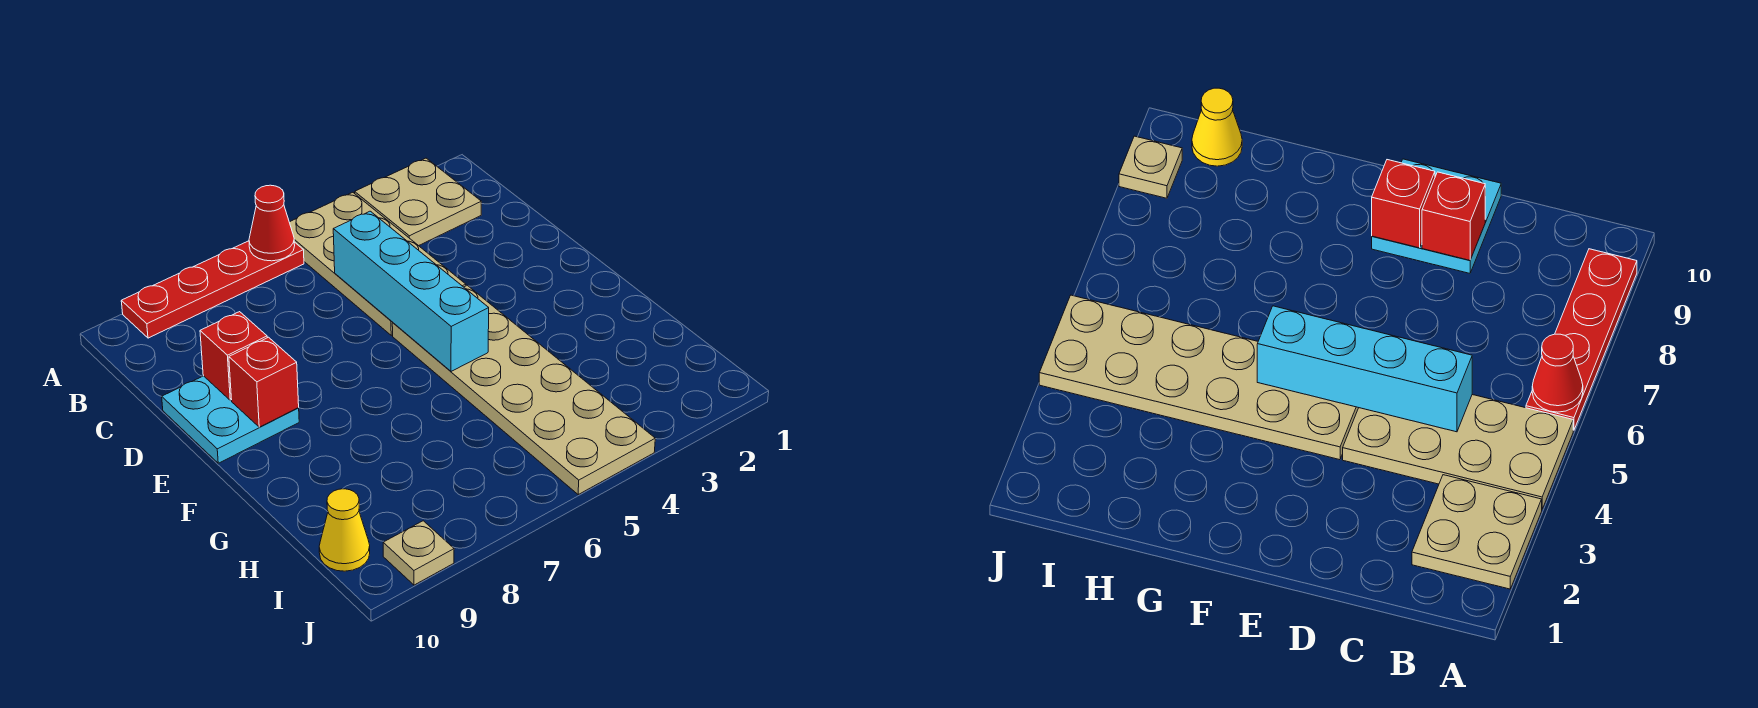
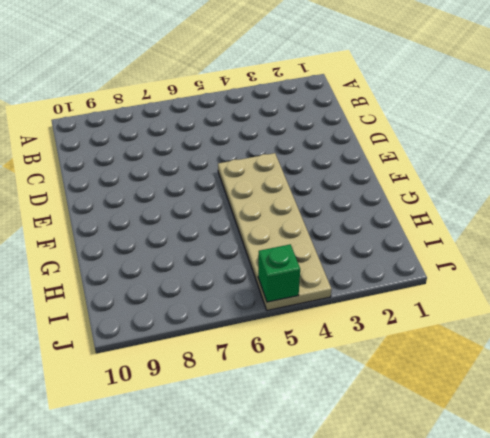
green brick J5 level 2 -> none
none -> tan plate A2:B3 level 1
none -> tan plate A4:D5 level 1

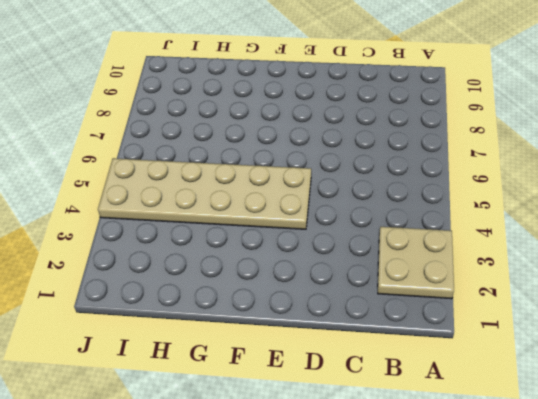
none -> tan plate A4:D5 level 1
none -> red plate A6:A9 level 1

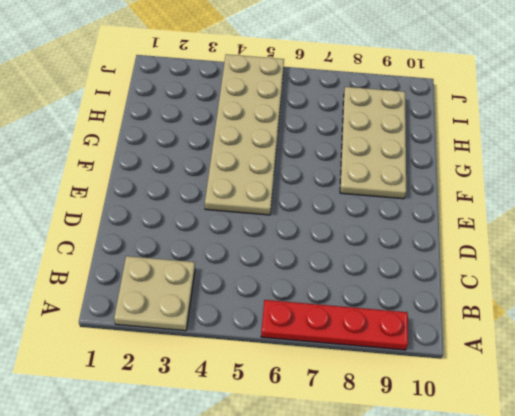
tan plate F8:I9 level 1 -> tan plate A4:D5 level 1
none -> cyan plate D9:E10 level 1
none -> yellow cone I10 level 1

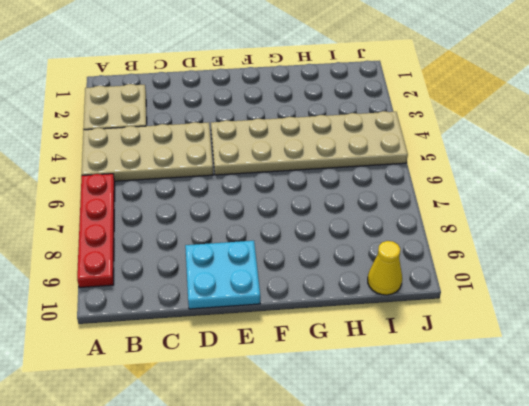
none -> tan plate J9 level 1
none -> red cone A6 level 2

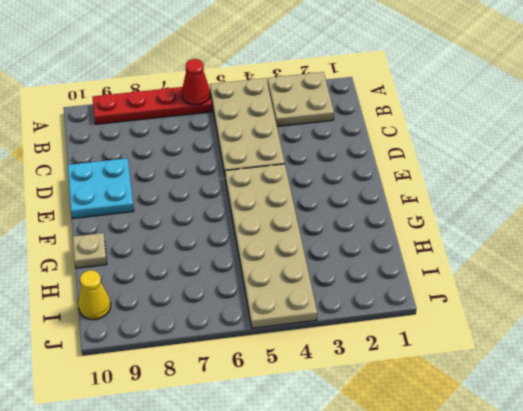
tan plate G10 level 1 -> tan plate J9 level 1
none -> cyan brick C5:F5 level 2
none -> red brick D9 level 2

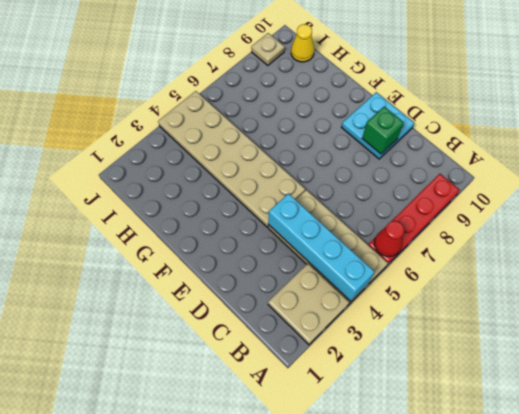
cyan brick A4:D4 level 2 -> cyan brick C5:F5 level 2
green brick D9 level 2 -> red brick D9 level 2
none -> red brick E9 level 2

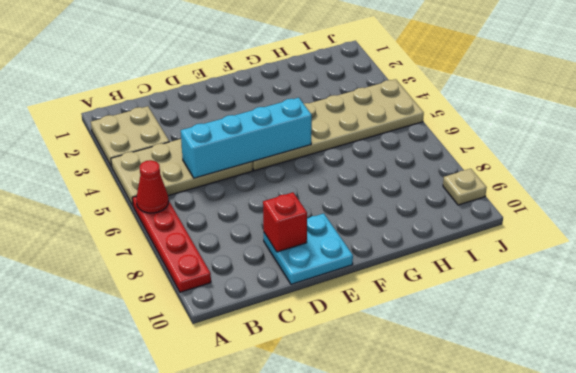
none -> yellow cone I10 level 1
none -> red brick E9 level 2

